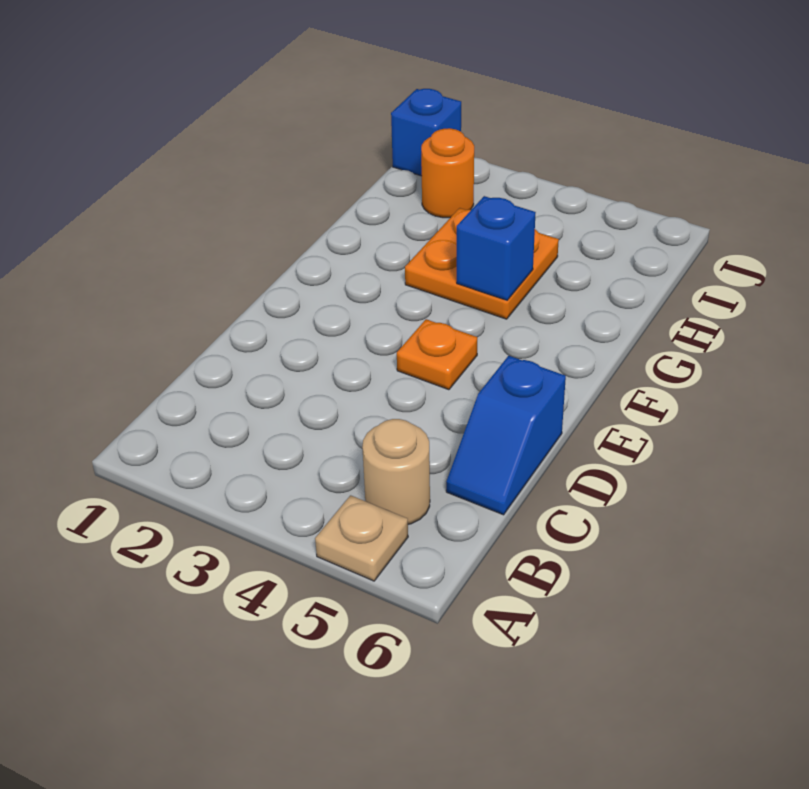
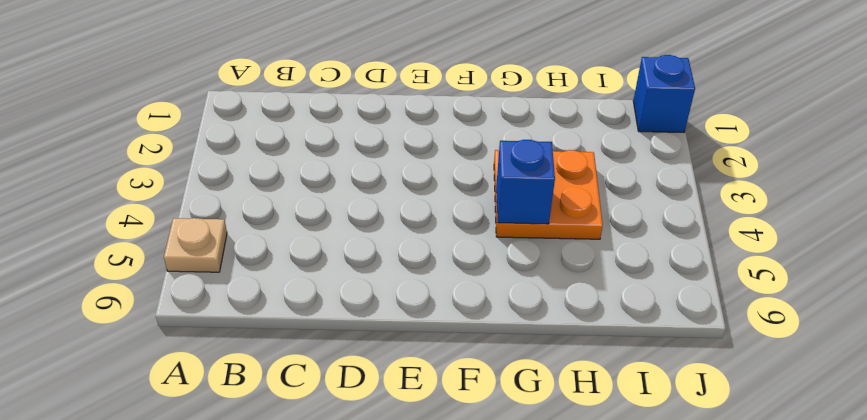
none -> tan round brick B5 level 1
none -> blue slope C6:D6 level 1 top D

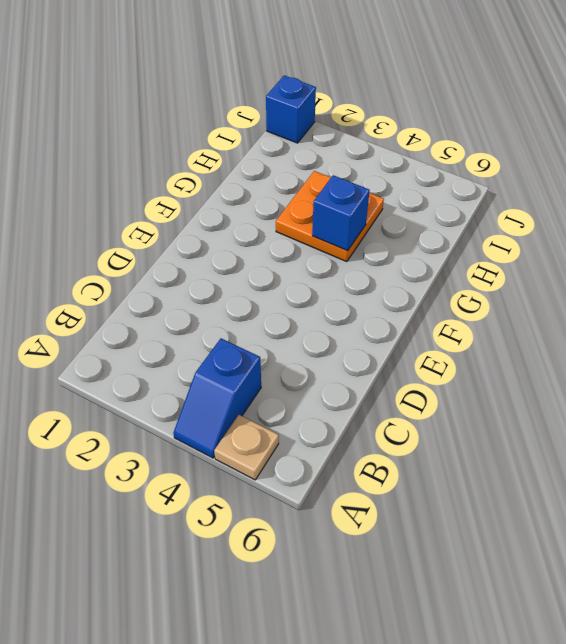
blue slope A4:B4 level 1 top B -> blue slope C6:D6 level 1 top D
none -> tan round brick B5 level 1
none -> orange plate E4 level 1

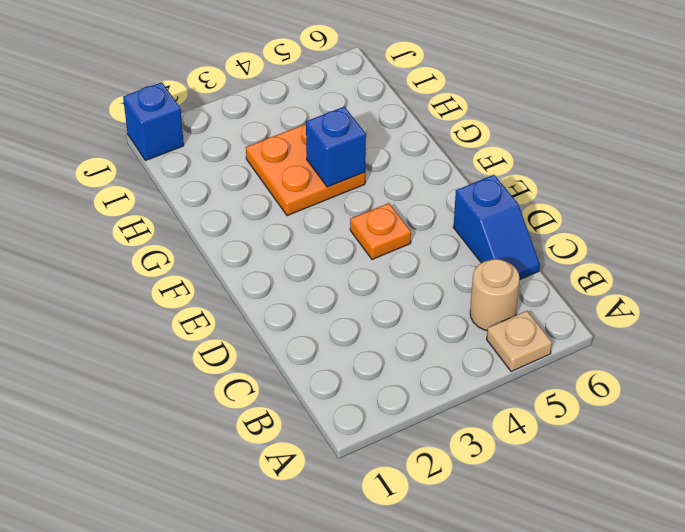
none -> orange round brick I2 level 1

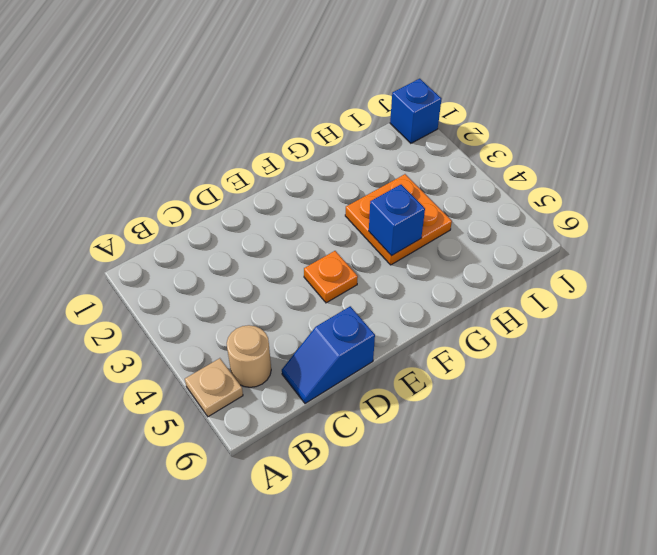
none -> orange round brick I2 level 1

